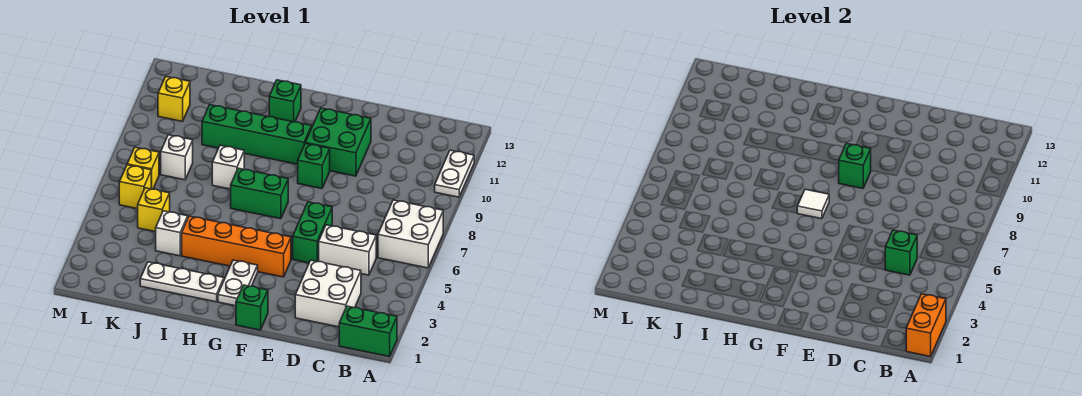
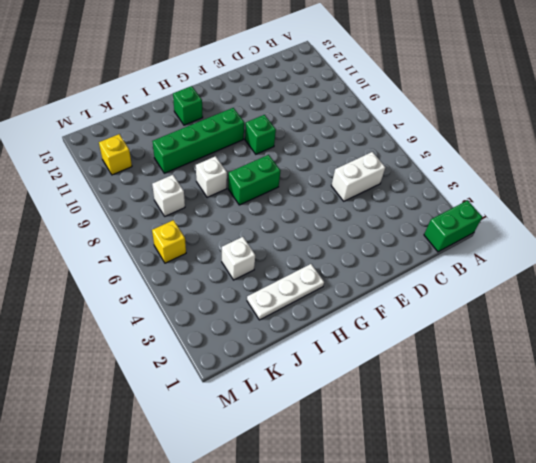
none -> white brick A6:B7 level 1
none -> white plate A10:A11 level 1
none -> white brick C2:D3 level 1

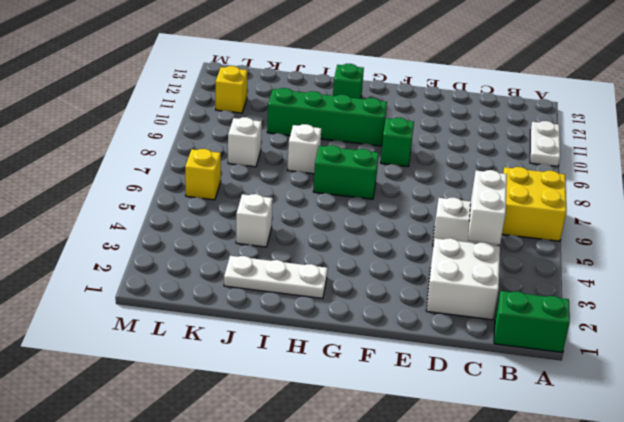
yellow brick A6:B7 level 1 -> white brick A6:B7 level 1
white brick C4:C5 level 2 -> green brick C5 level 2
none -> green brick E5:E6 level 1
none -> green brick E10:F11 level 1
none -> green brick F1 level 1

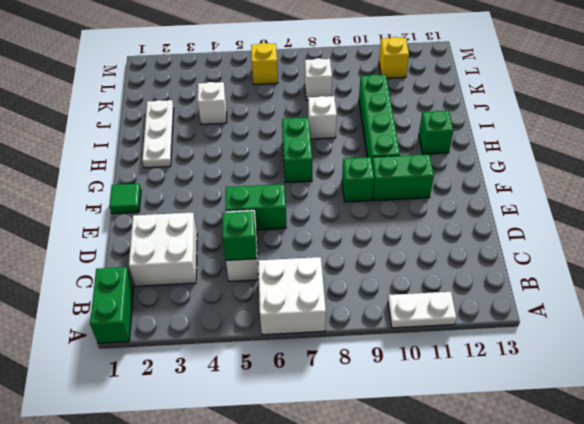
green tile F1 level 1 -> green brick F1 level 1
green brick F10:F11 level 1 -> green brick E10:F11 level 1
none -> orange brick F4:I4 level 1
none -> white plate G2:G3 level 1
none -> yellow brick K5 level 1

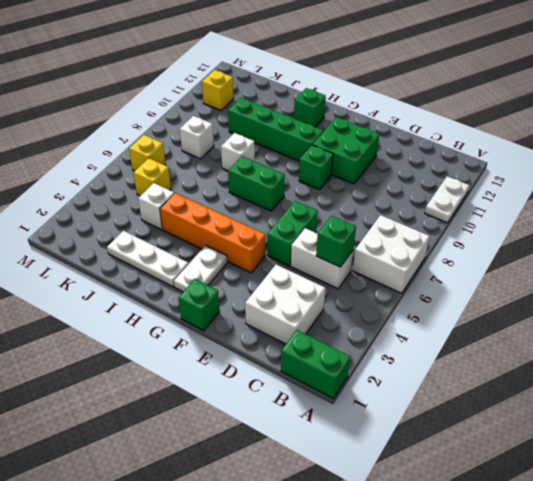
none -> yellow brick L7 level 1
none -> orange brick A1:A2 level 2
none -> green brick F9 level 2

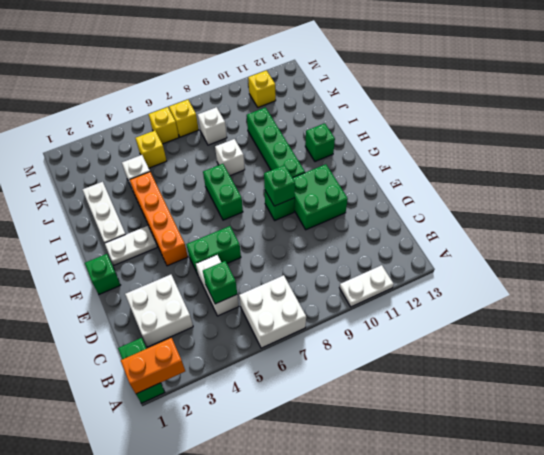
none -> white tile G7 level 2

